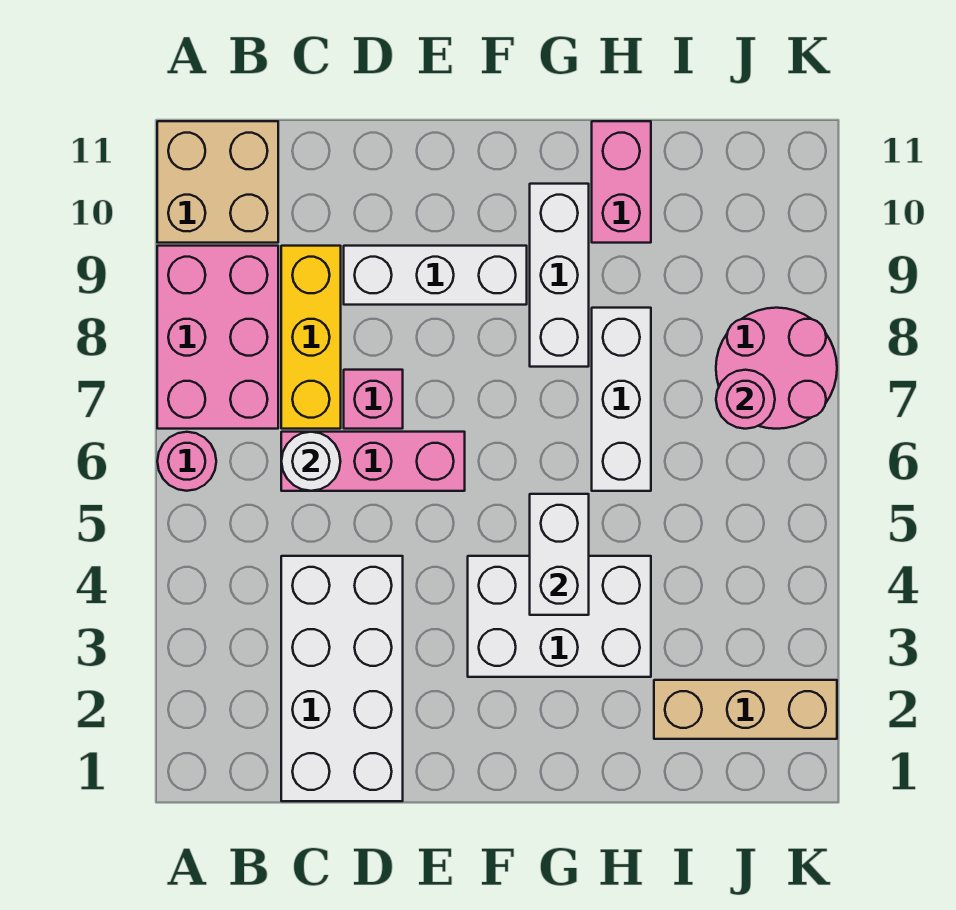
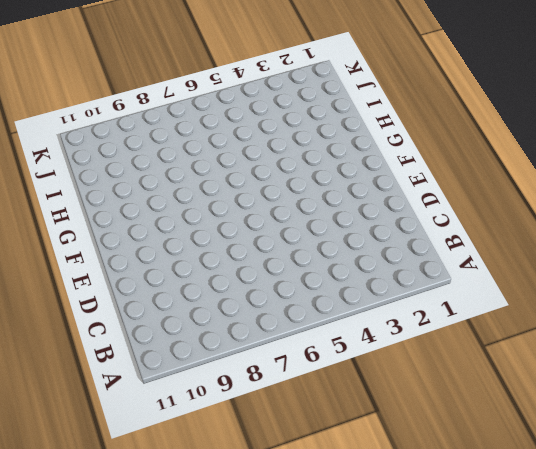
none -> pink round brick A6 level 1
none -> pink brick A7:B9 level 1
none -> tan brick A10:B11 level 1

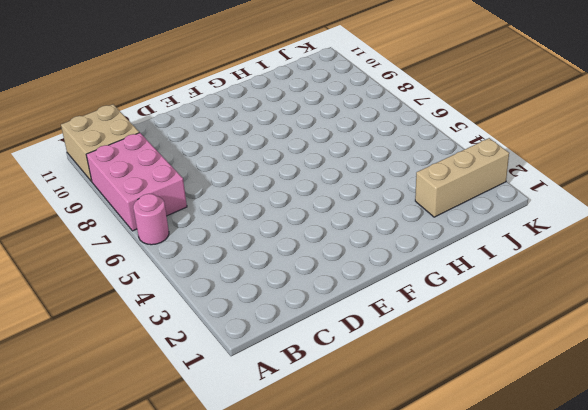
none -> white brick C1:D4 level 1
none -> pink brick C6:E6 level 1
none -> yellow brick C7:C9 level 1

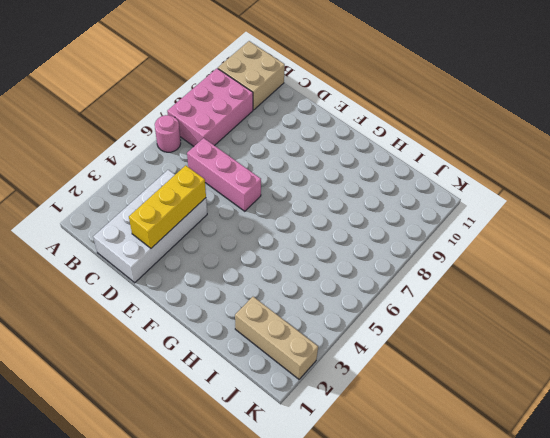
yellow brick D2:D4 level 2 -> yellow brick C7:C9 level 1
none -> pink brick D7 level 1
none -> white brick D9:F9 level 1
none -> white brick F3:H4 level 1

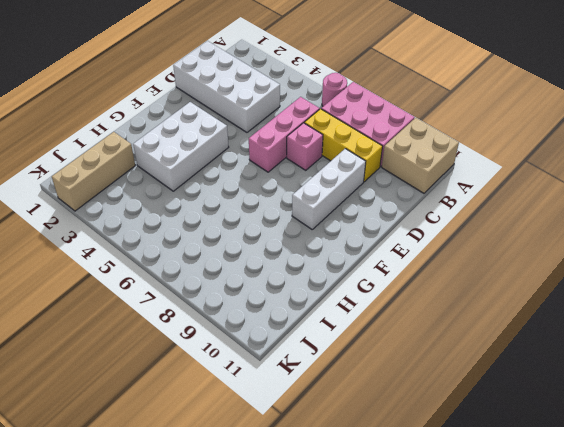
none -> white brick G8:G10 level 1
none -> white brick H6:H8 level 1
none -> pink brick H10:H11 level 1

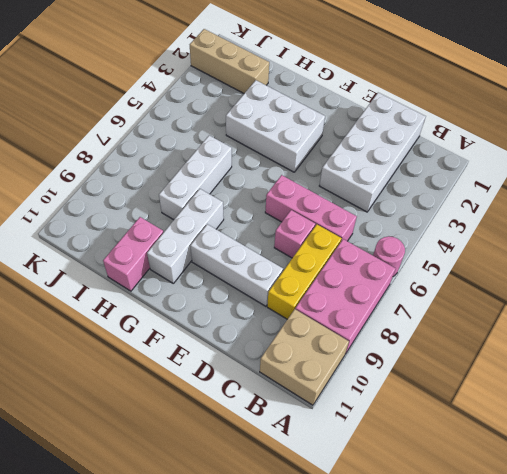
none -> pink round brick J7:K8 level 1
none -> white round brick C6 level 2
none -> white brick G4:G5 level 2

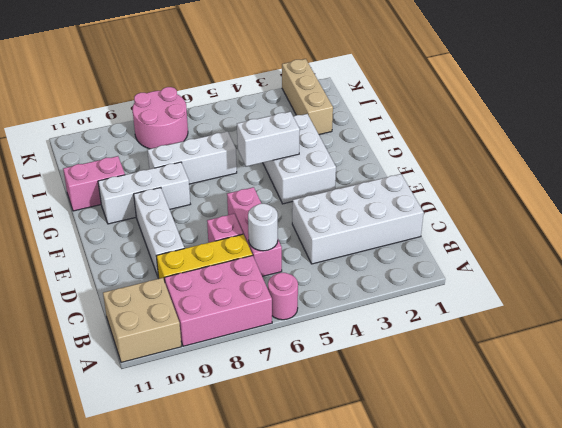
none -> pink round brick J7 level 2

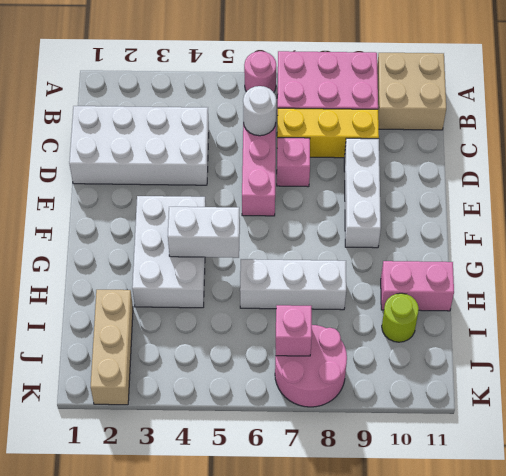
lime round brick I10 level 1 -> none
pink brick J7 level 2 -> pink round brick J7 level 2
none -> white brick G8:G10 level 1

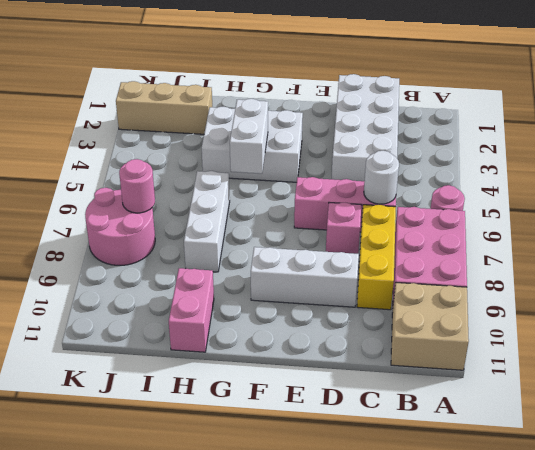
none -> white brick G8:G10 level 1

